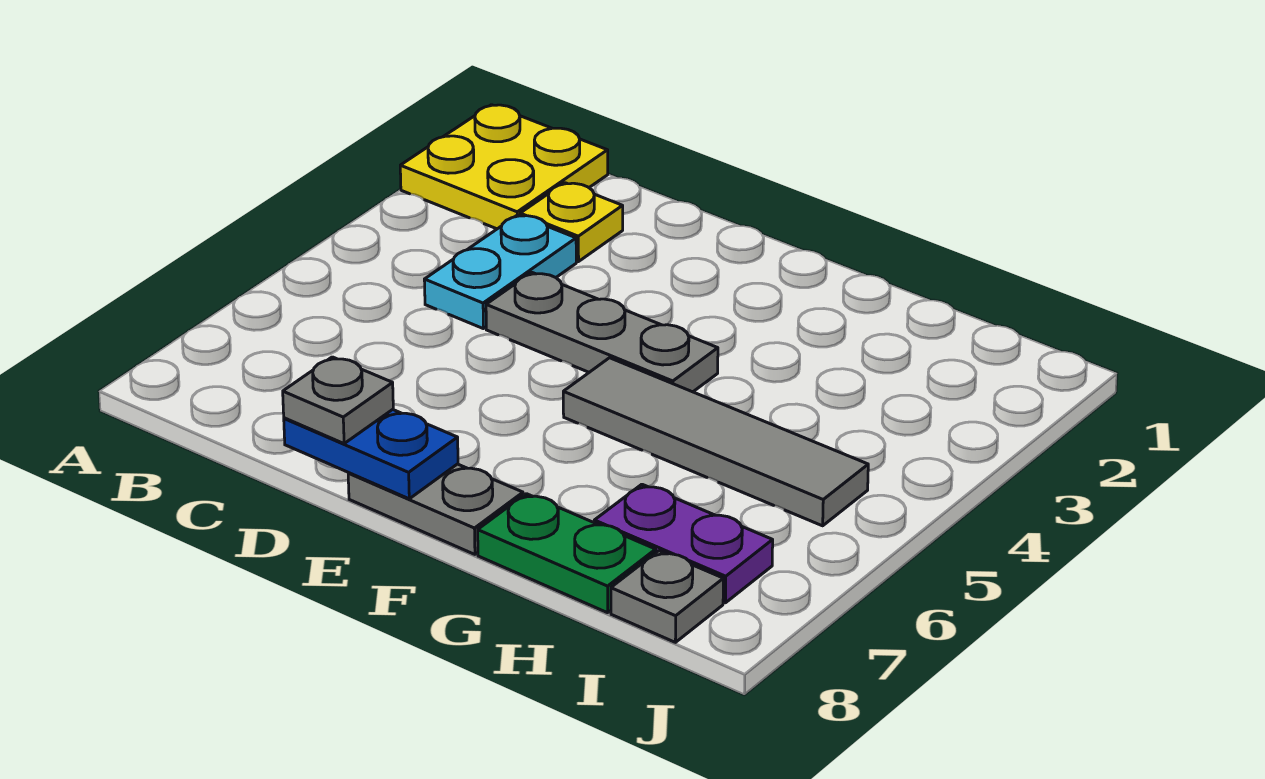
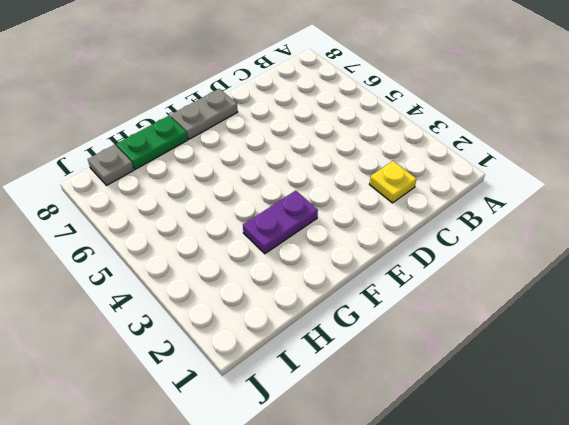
purple plate F3:G3 level 1 -> purple plate H7:I7 level 1
none -> yellow plate A1:B2 level 1
none -> cyan plate C3:C4 level 1

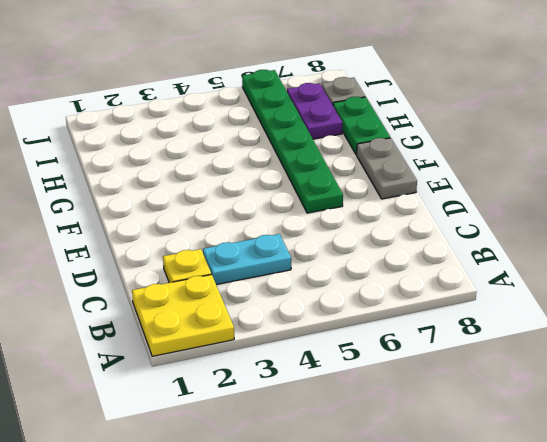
green plate E6:J6 level 1 -> none
none -> grey plate D4:F4 level 1
none -> grey tile F5:I5 level 1

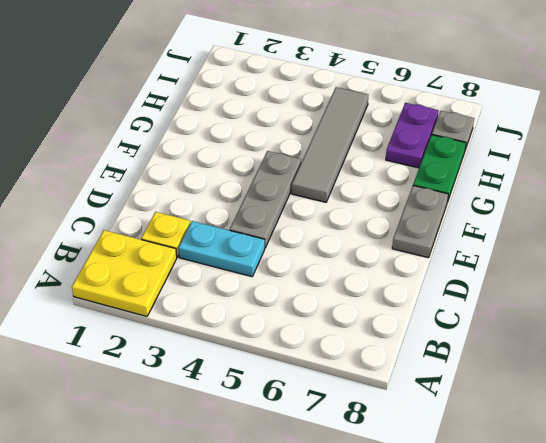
none -> blue plate D8:E8 level 2
none -> grey plate D8 level 3

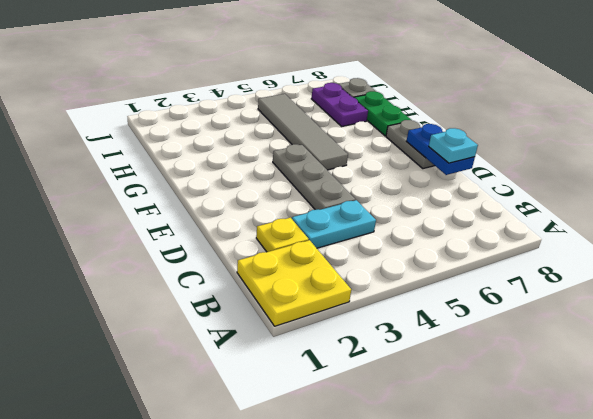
cyan plate D8 level 3 -> grey plate D8 level 3

